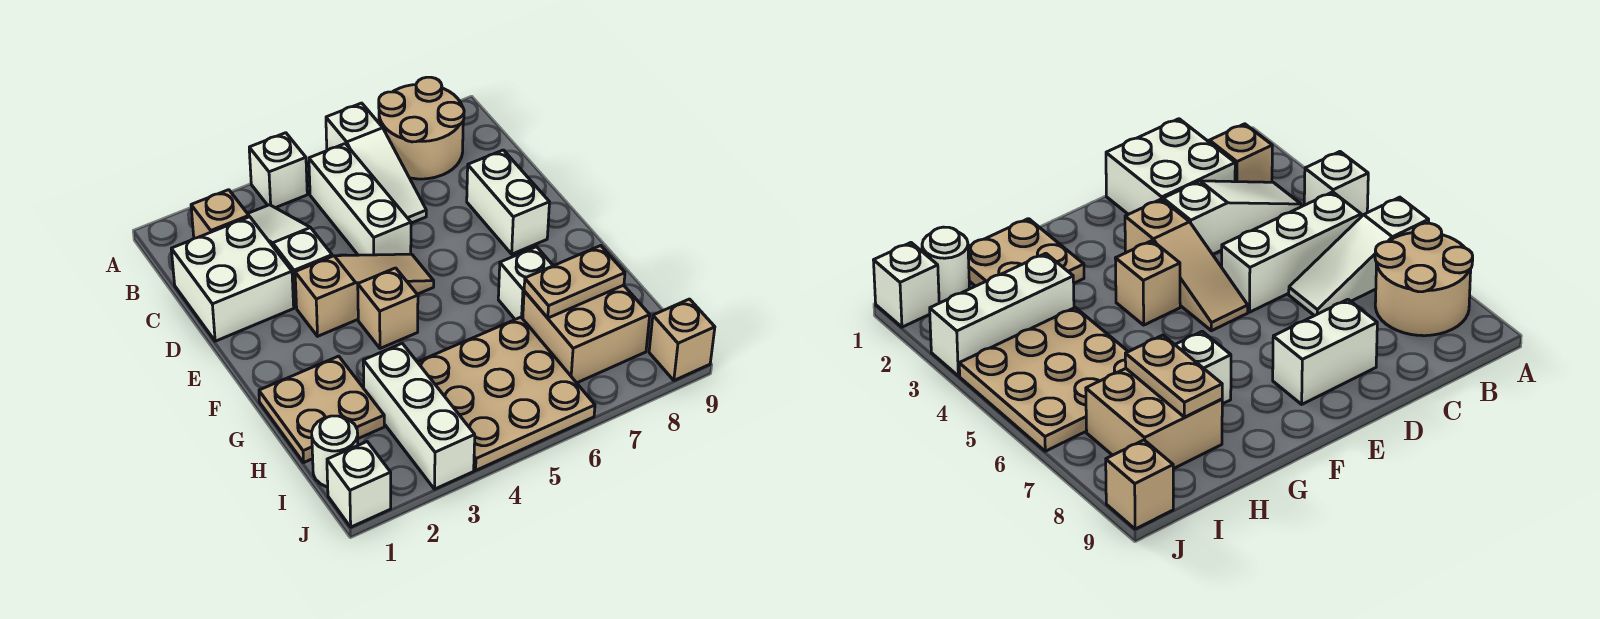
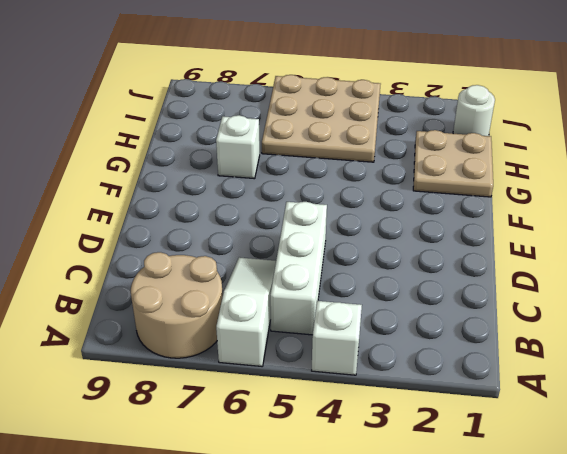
none -> tan brick B2 level 1
none -> white slope B3:D3 level 1 top D
none -> white brick C1:D2 level 1

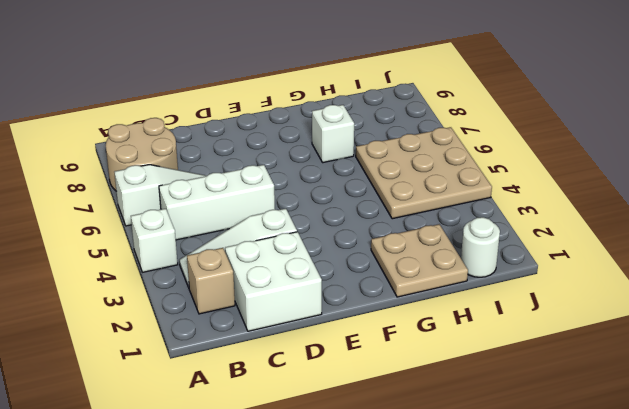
none -> white brick D8:E8 level 1
none -> tan slope E3:E5 level 1 top 3
none -> tan brick F4 level 1

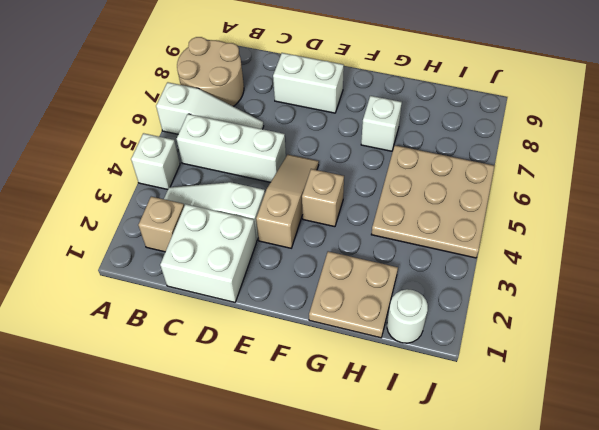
none -> white brick H3:J3 level 1
none -> tan brick H7:I8 level 1
none -> white brick J1 level 1

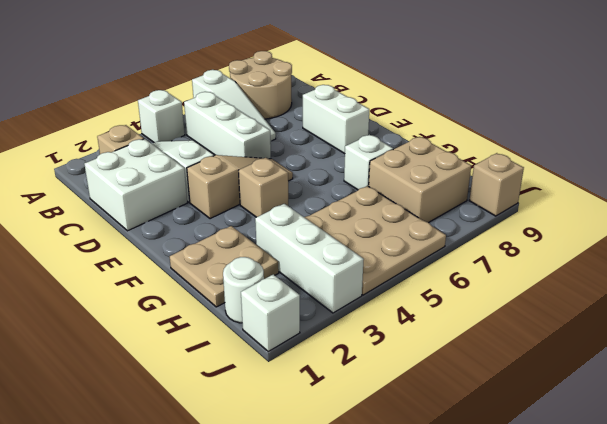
none -> tan plate H7:H8 level 2

